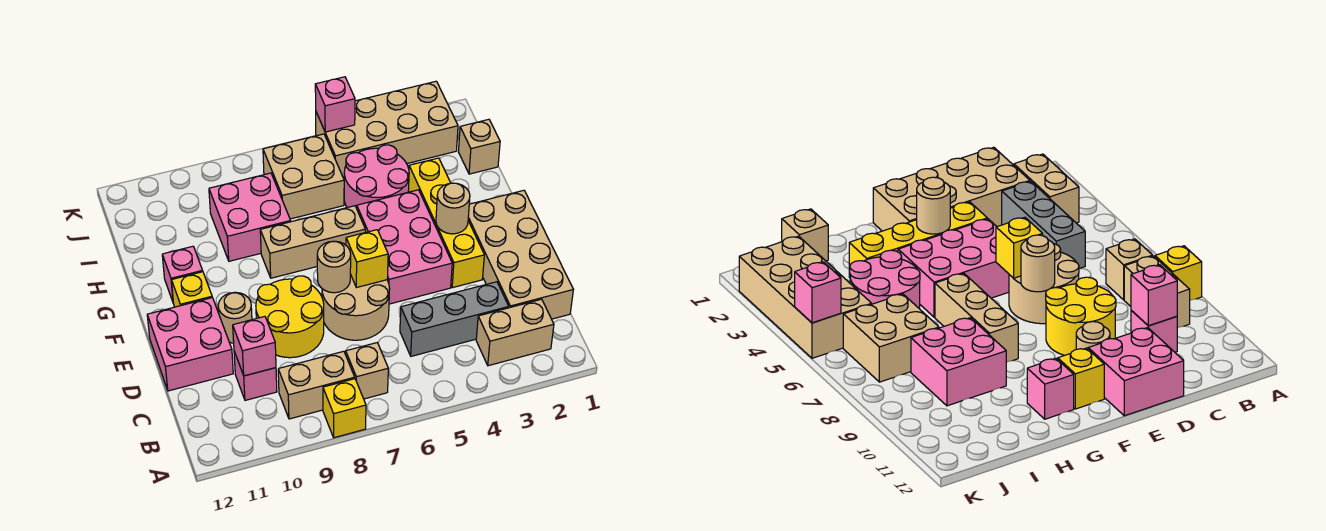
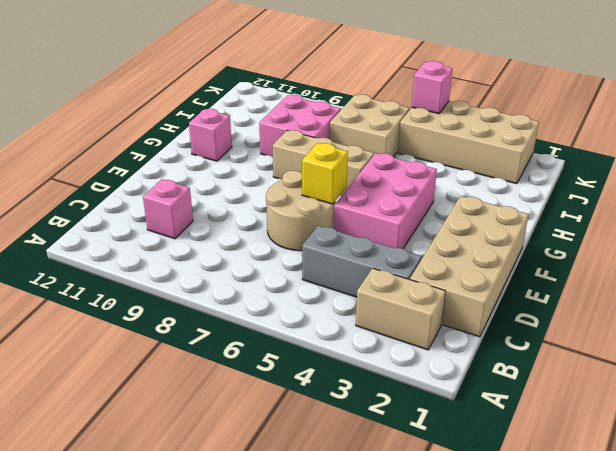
none -> yellow brick A8 level 1
none -> tan brick B7 level 1
none -> tan brick B8:B9 level 1

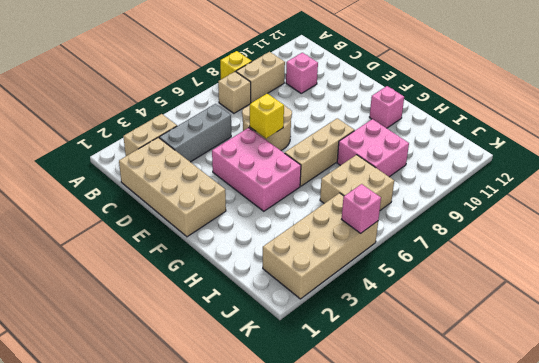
none -> yellow round brick D8:E9 level 1
none -> pink brick D11:E12 level 1
none -> yellow brick E3:H3 level 1

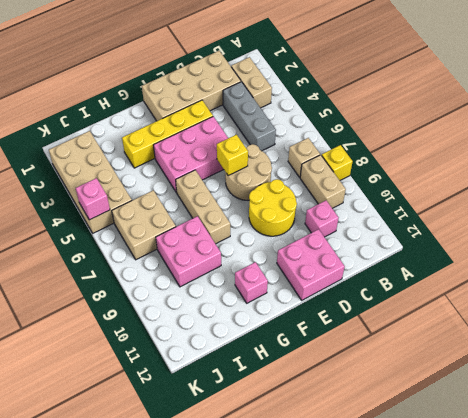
none -> tan round brick E10 level 1
none -> yellow brick F11 level 1
none -> pink round brick H4:I5 level 1

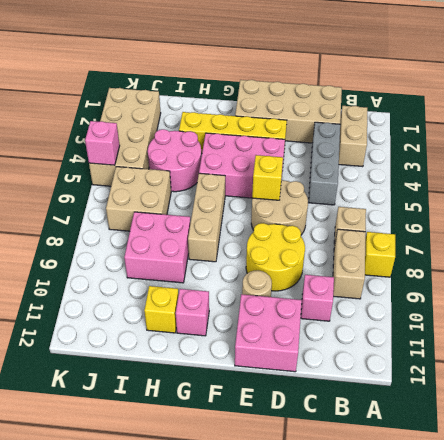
yellow brick H11 level 1 -> yellow brick F11 level 1
none -> tan brick I1 level 1
none -> pink brick C10 level 2
none -> tan round brick E7 level 2

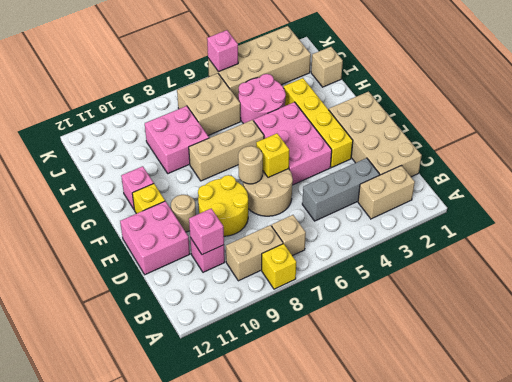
none -> tan round brick F3 level 2

